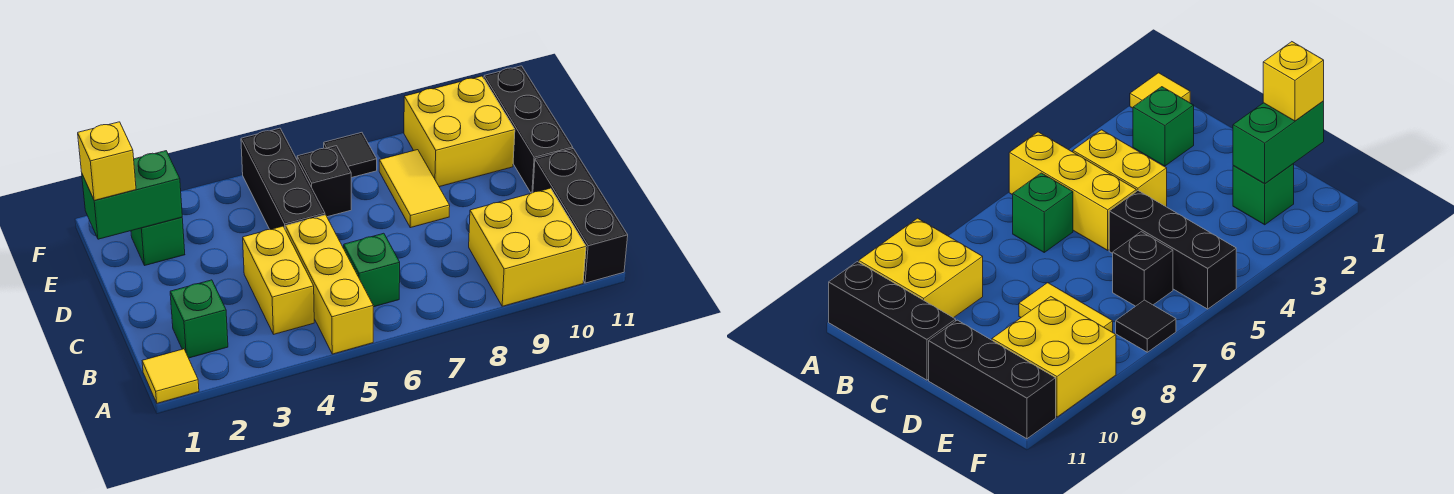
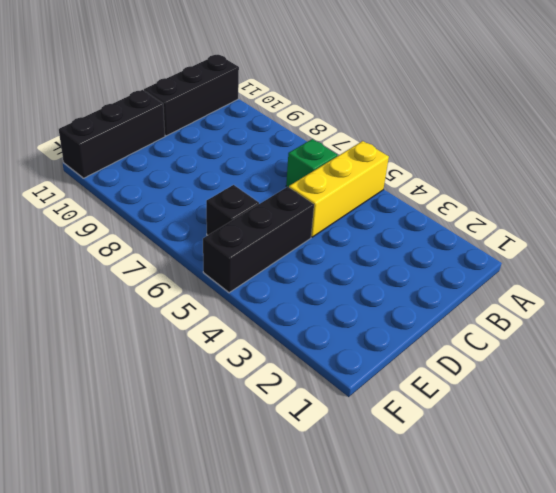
none -> yellow tile A1 level 1
none -> yellow brick A9:B10 level 1
none -> green brick B2 level 1

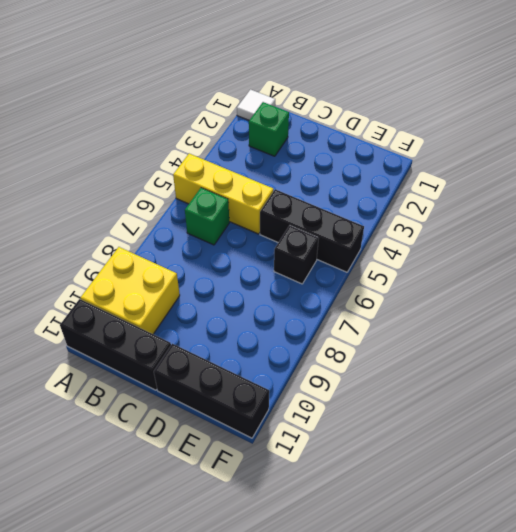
white tile A1 level 1 -> yellow tile A1 level 1
none -> yellow brick B4:C4 level 1
none -> yellow tile D8:E8 level 1
none -> green brick E2 level 1

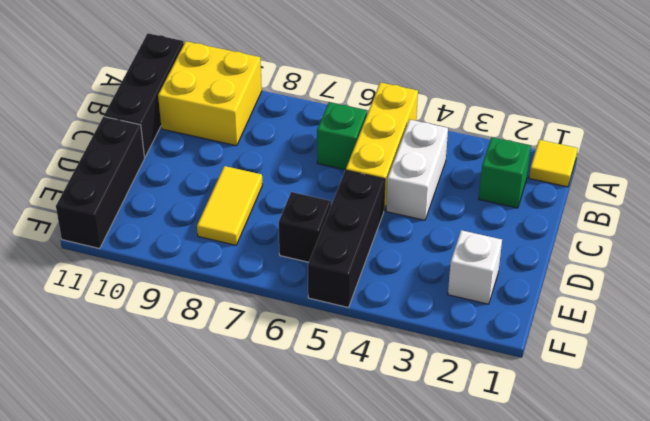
white brick B4:C4 level 1 -> yellow brick B4:C4 level 1
white brick E2 level 1 -> green brick E2 level 1
none -> yellow brick E9:F10 level 1
none -> black tile F7 level 1
none -> green brick E1:E2 level 2

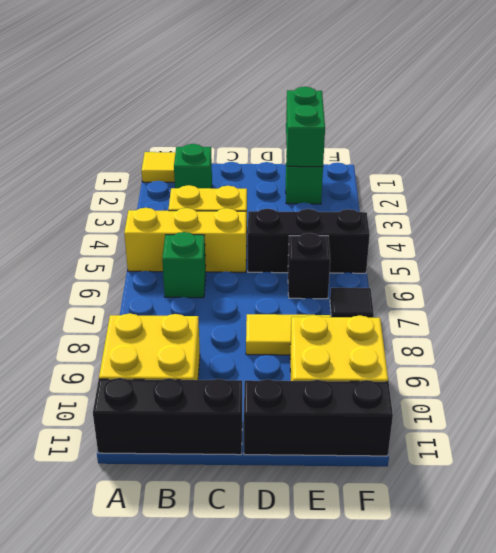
none -> yellow brick E1 level 3

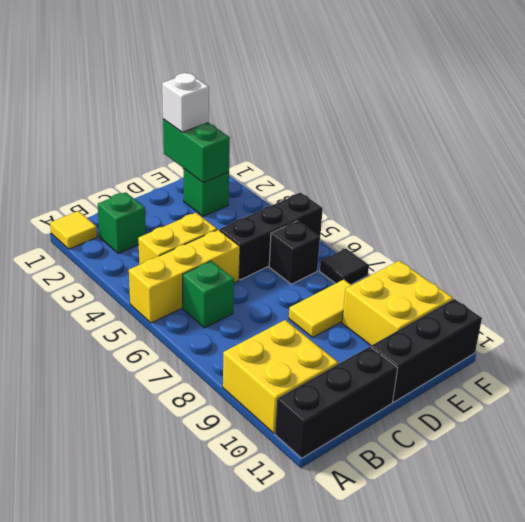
white brick E1 level 3 -> yellow brick E1 level 3

